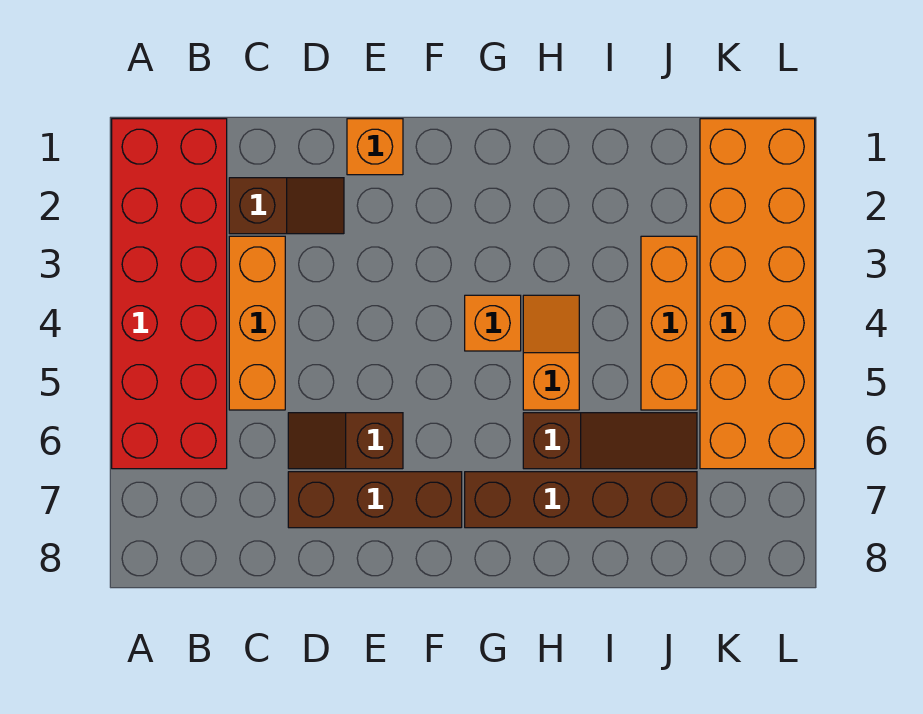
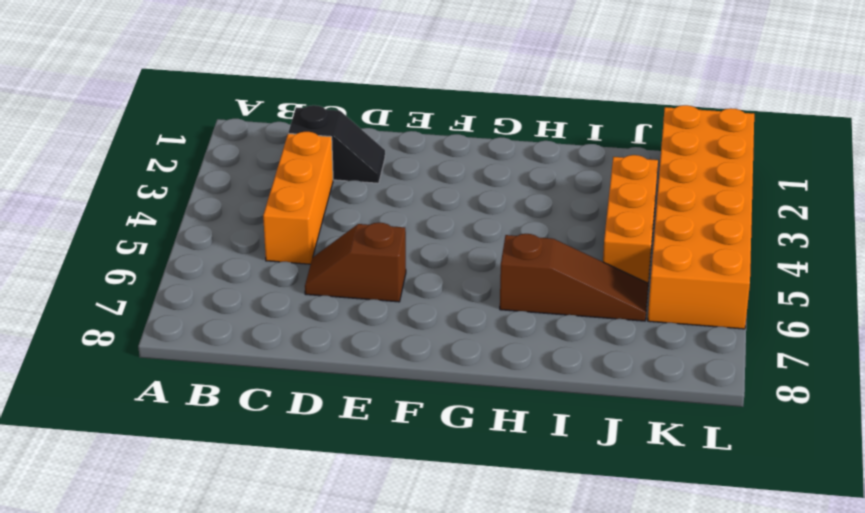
black slope C2:D2 level 1 top C -> brown slope C2:D2 level 1 top C
none -> red brick A1:B6 level 1
none -> brown brick D7:F7 level 1
none -> orange brick E1 level 1

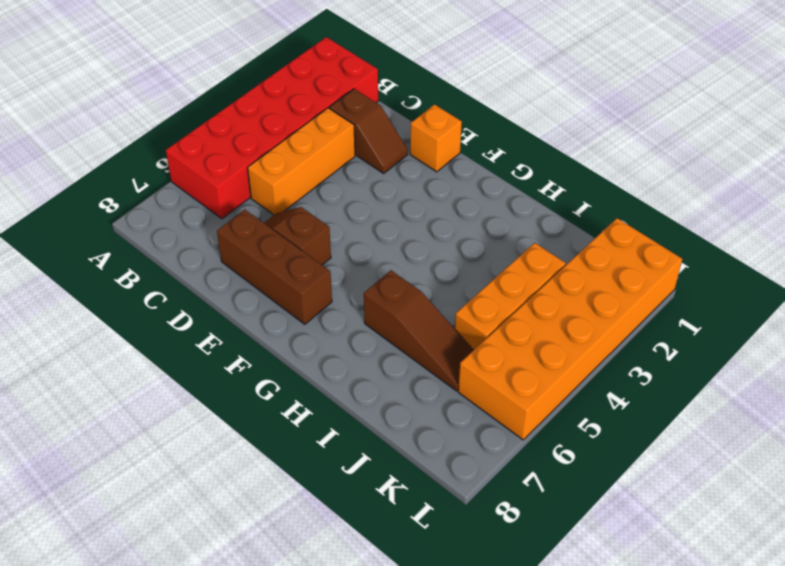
none -> orange brick G4 level 1
none -> brown brick G7:J7 level 1
none -> orange slope H4:H5 level 1 top 5

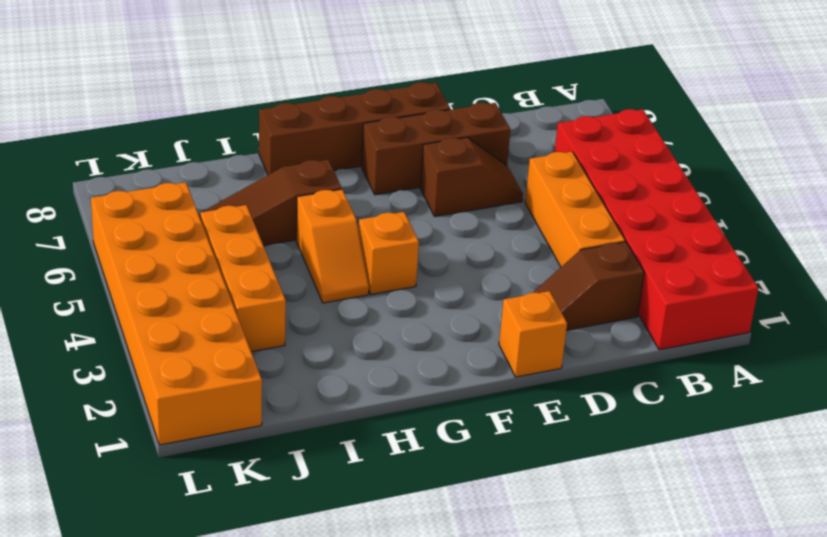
brown brick E8:H8 level 1 -> brown brick G7:J7 level 1

